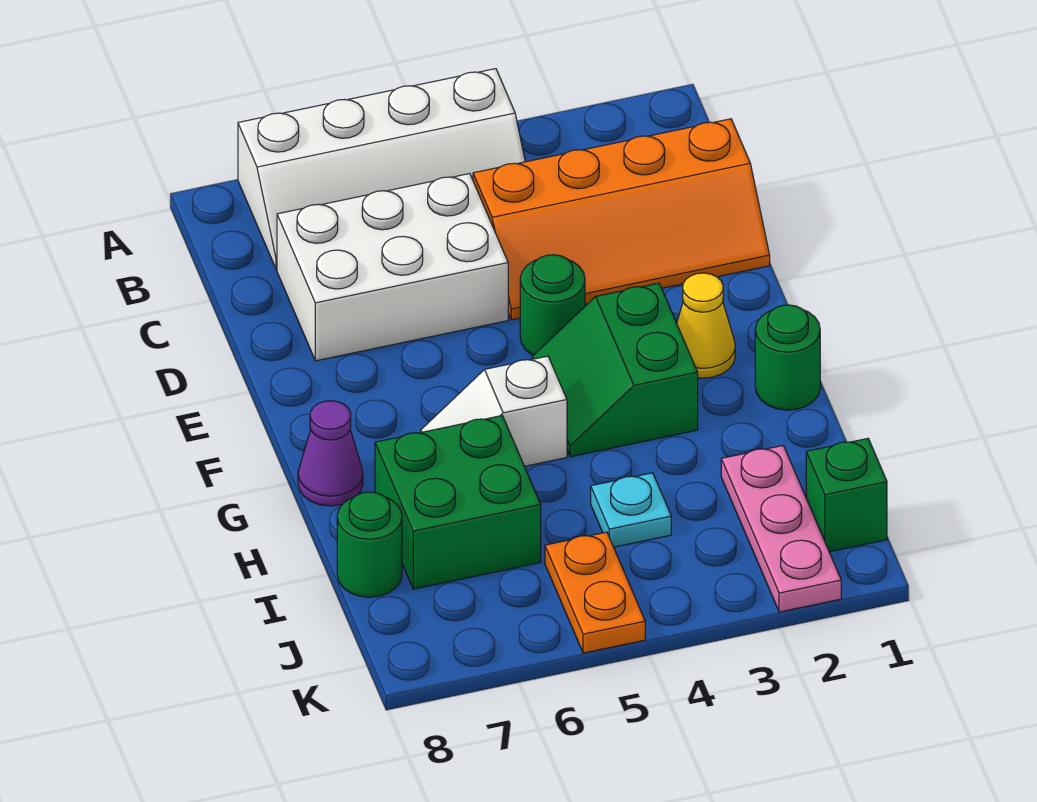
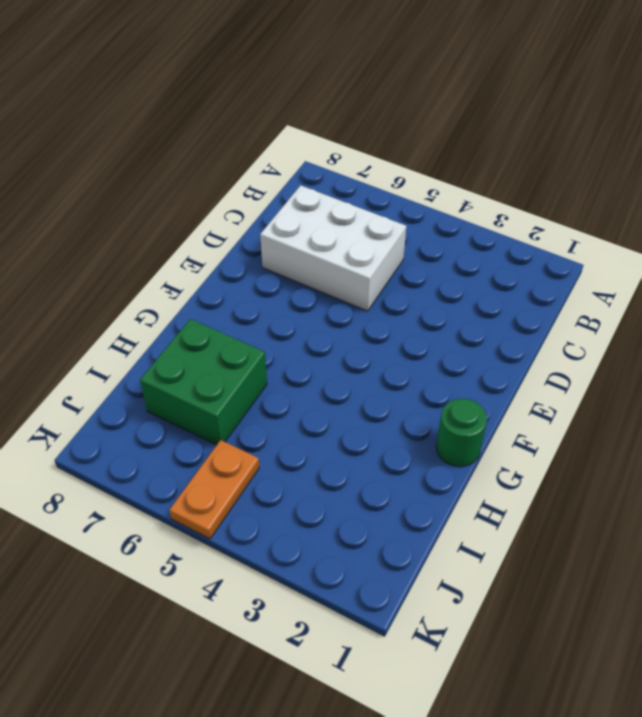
none -> white slope A4:B7 level 1 top A
none -> orange slope C1:D4 level 1 top C
none -> green round brick E4 level 1

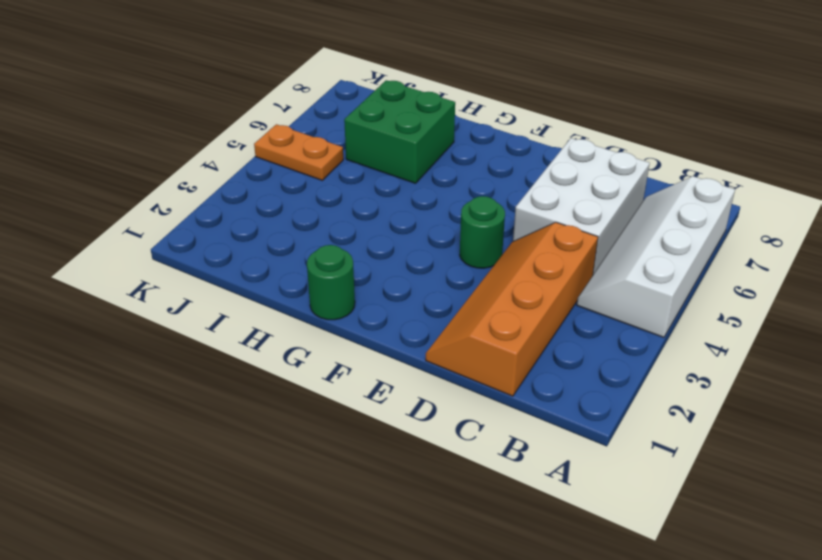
none -> yellow cone F2 level 1
none -> green slope F3:G4 level 1 top 3
none -> white slope G5:G6 level 1 top 5

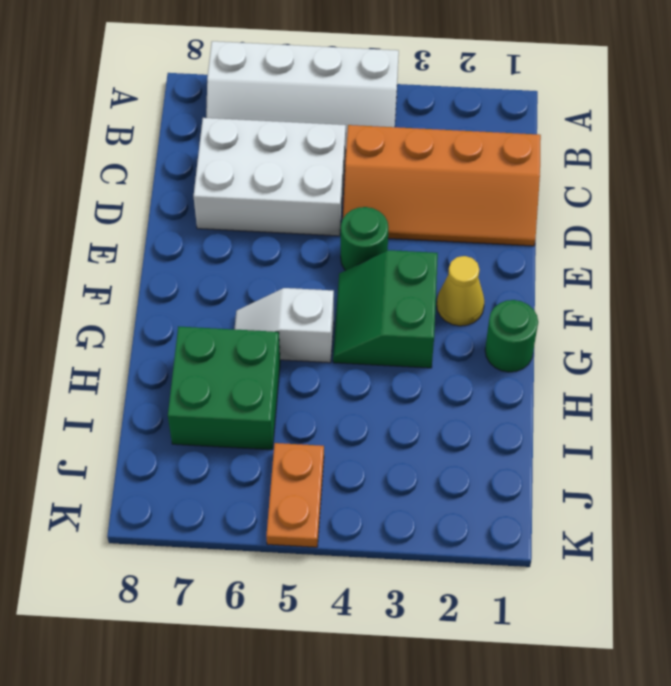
none -> purple cone G8 level 1
none -> pink plate I2:K2 level 1
none -> cyan plate I4 level 1

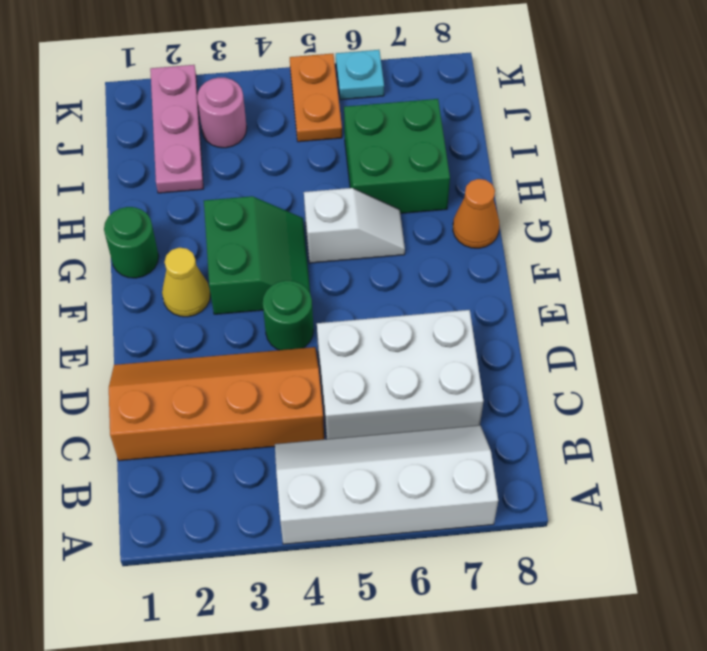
orange cone G8 level 1 -> purple cone G8 level 1
pink round brick J3 level 1 -> none
cyan plate K6 level 1 -> cyan plate I4 level 1
none -> green round brick I8 level 1
none -> green brick J1 level 1

